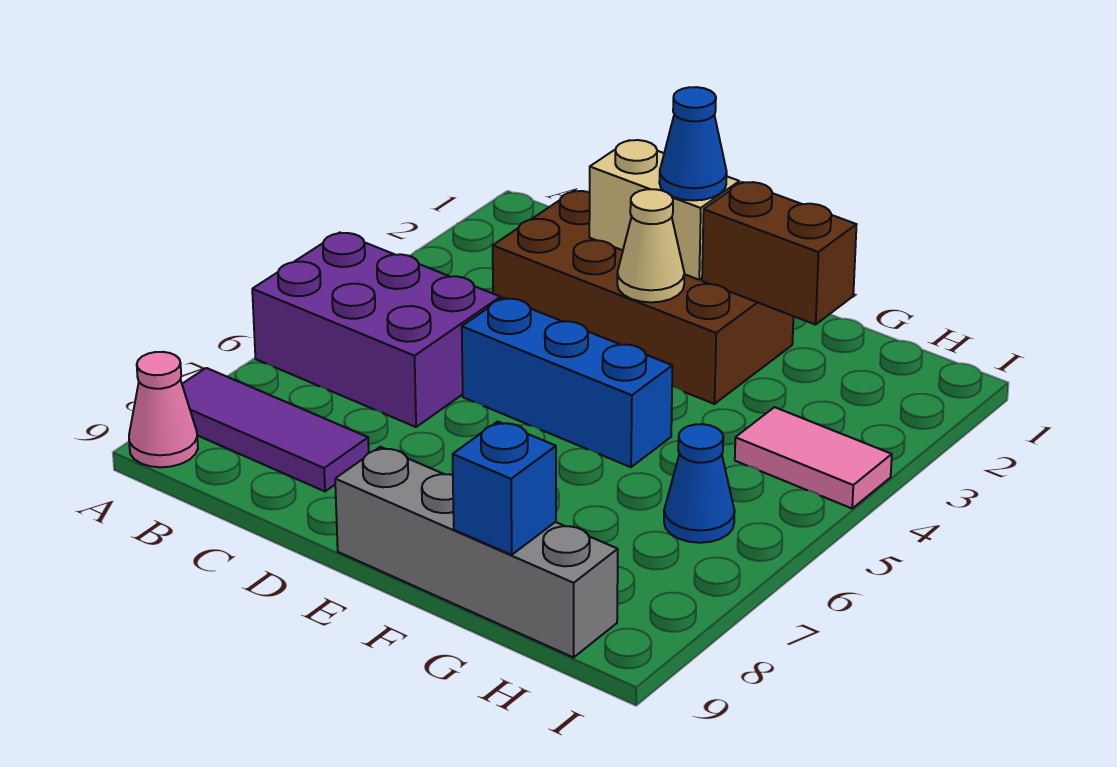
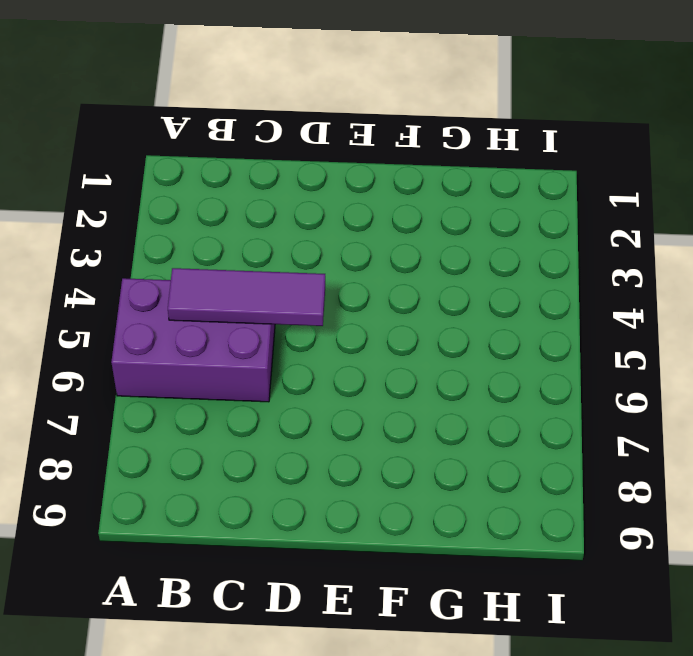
purple tile B5:D5 level 2 -> purple tile A8:C8 level 1
none -> pink cone A9 level 1
none -> brown brick C2:F3 level 1
none -> blue brick D5:F5 level 1

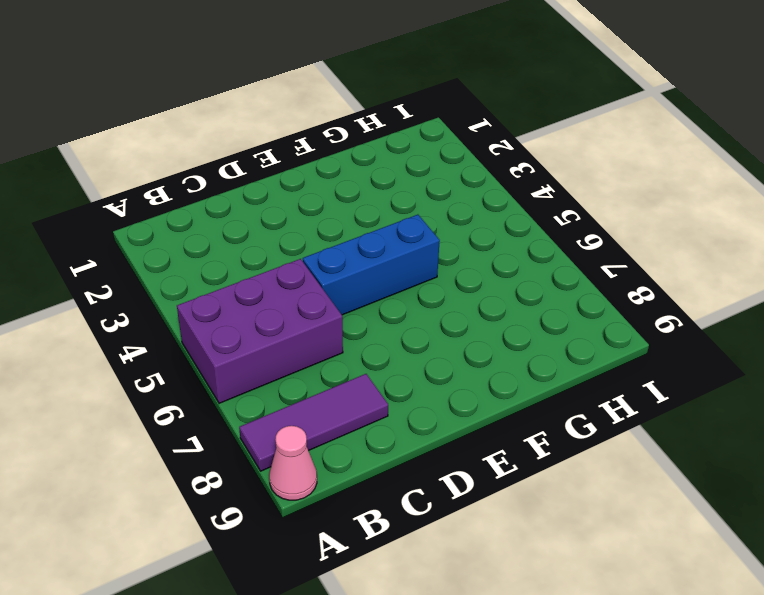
none -> brown brick C2:F3 level 1
none -> grey brick E9:H9 level 1
none -> pink tile H4:I4 level 1

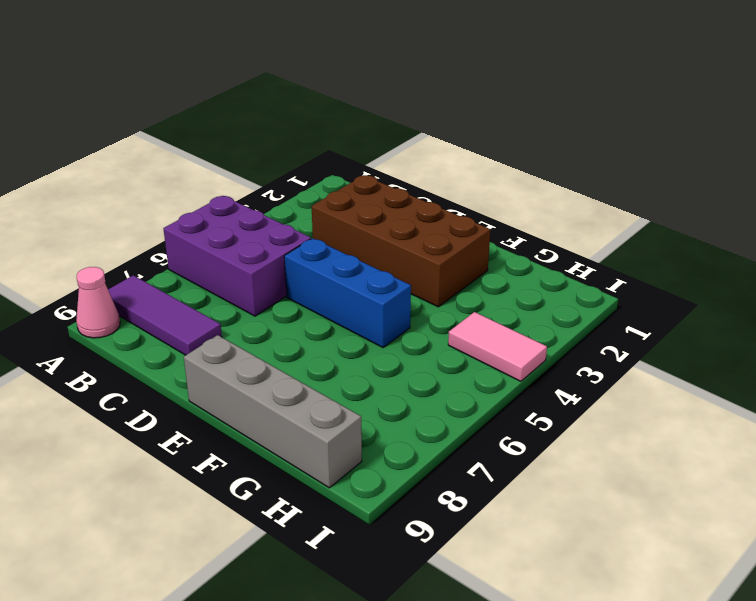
none -> blue cone H6 level 1
none -> tan brick D2:E2 level 2
none -> tan cone E3 level 2

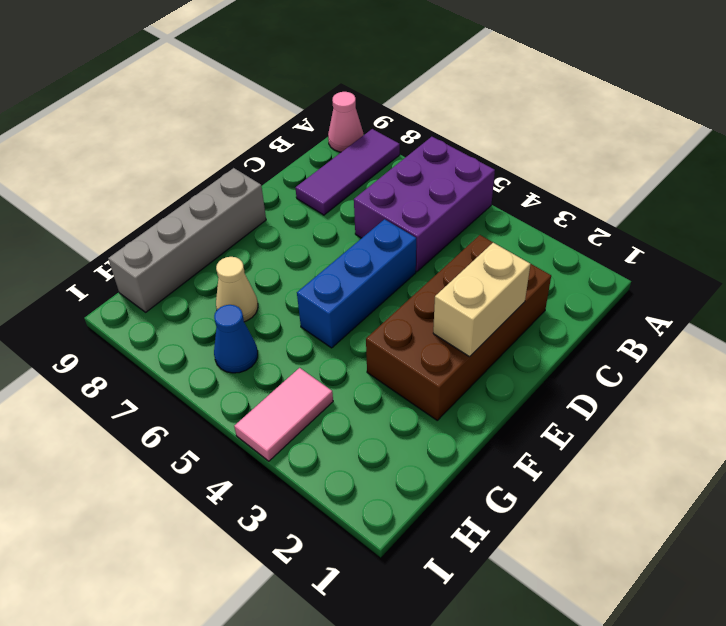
tan cone G7 level 1 -> tan cone E3 level 2
none -> brown brick F2:G2 level 2
none -> blue brick G9 level 2
none -> blue cone E2 level 3

